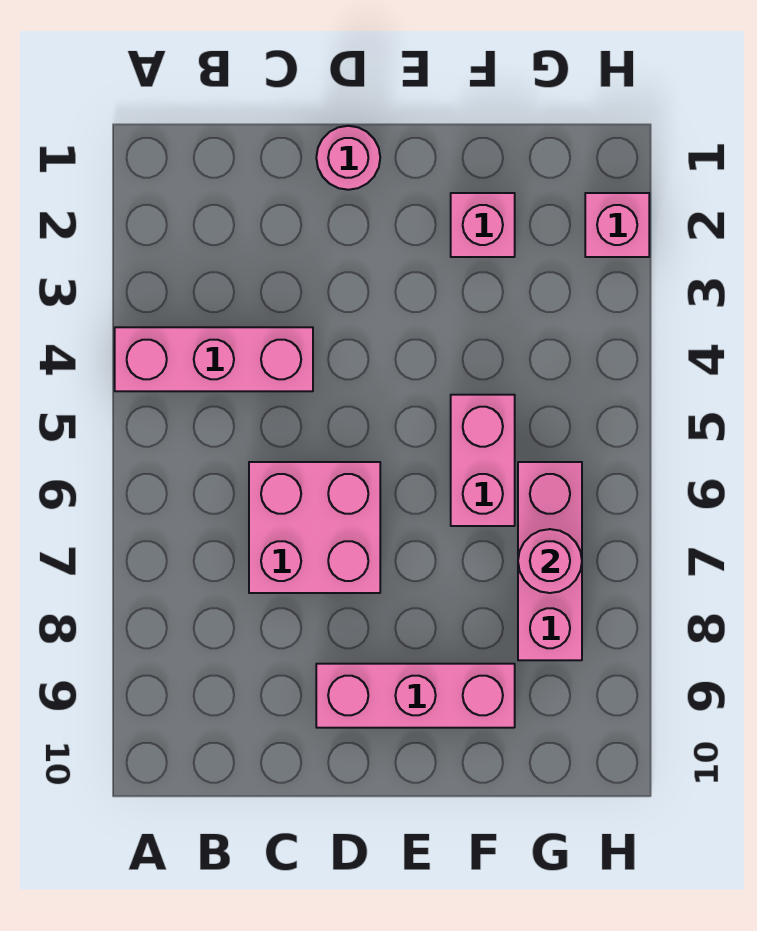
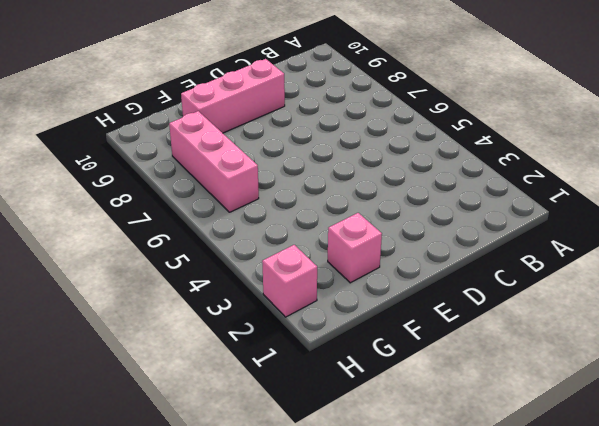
none -> pink brick A4:C4 level 1
none -> pink brick C6:D7 level 1

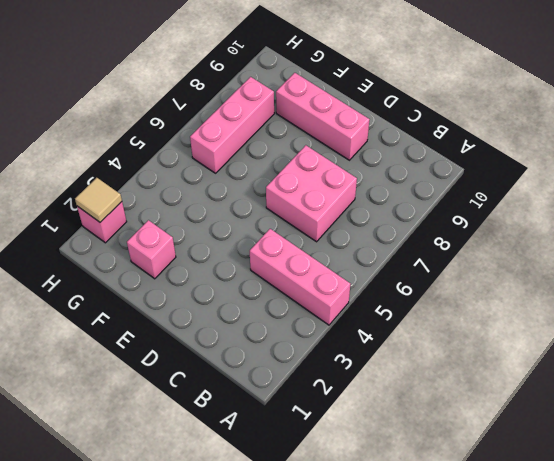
tan tile H2 level 2 -> none
none -> pink round brick D1 level 1
none -> pink brick F5:F6 level 1

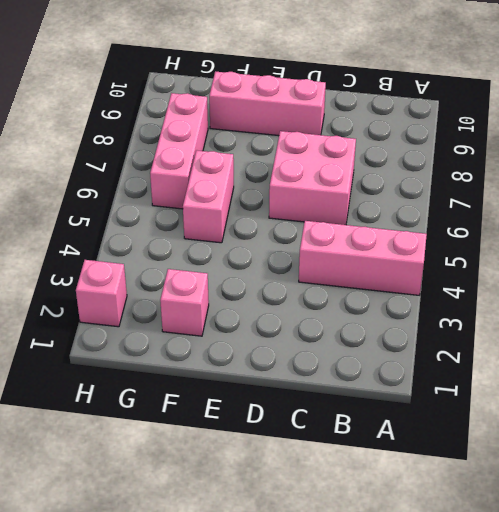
none -> pink round brick D1 level 1
none -> pink round brick G7 level 2

